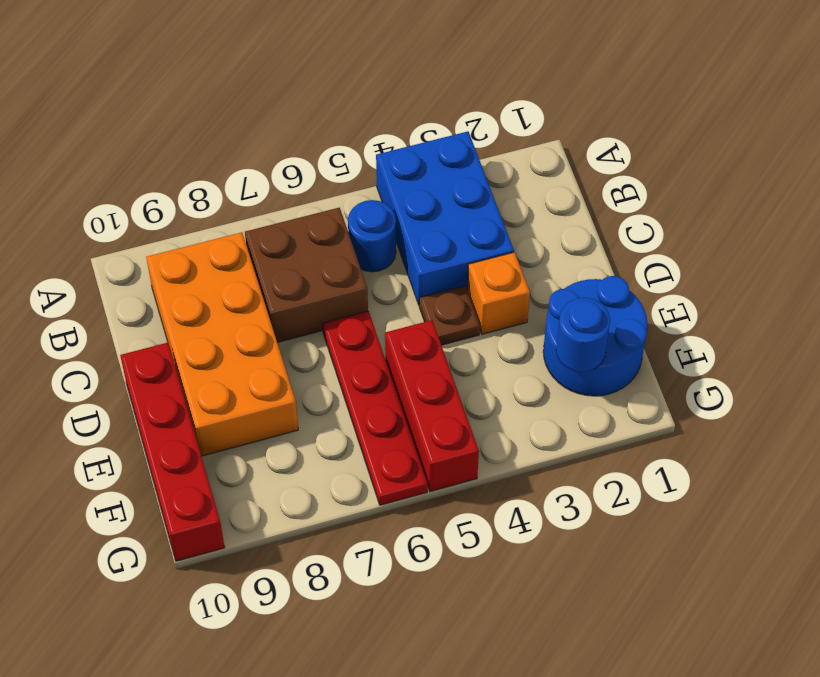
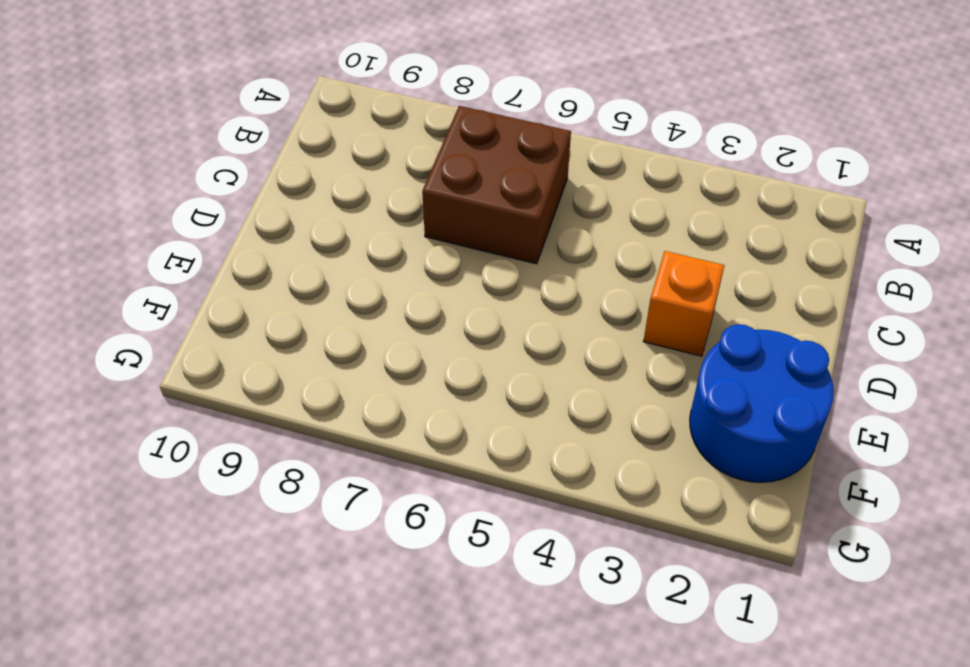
none -> blue brick A3:C4 level 1
none -> blue round brick B5 level 1

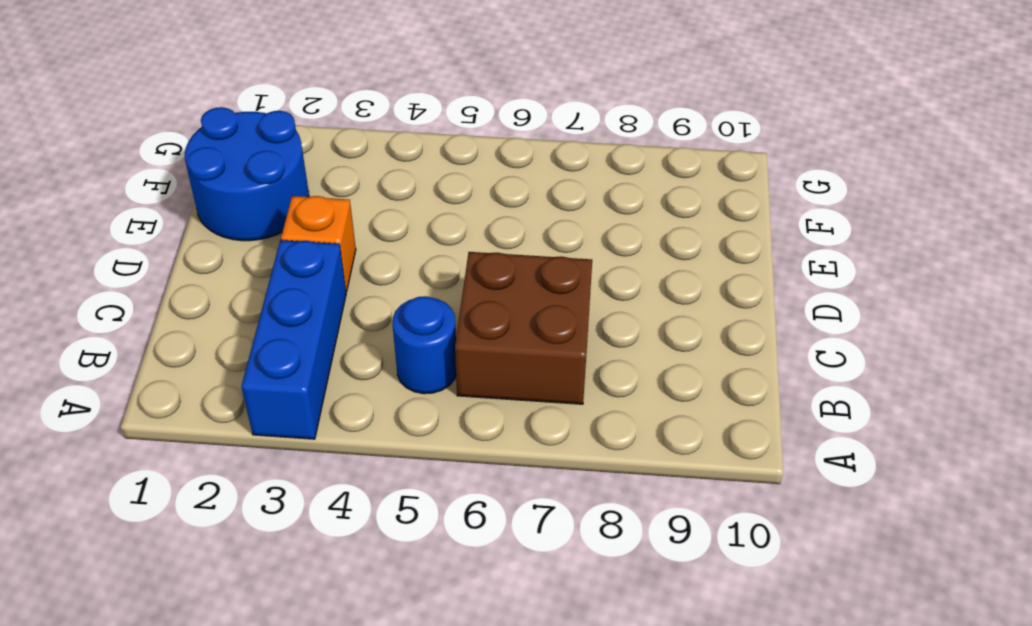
blue brick A3:C3 level 1 -> blue brick A3:C4 level 1
none -> orange brick B8:E9 level 1
none -> brown plate D4 level 1

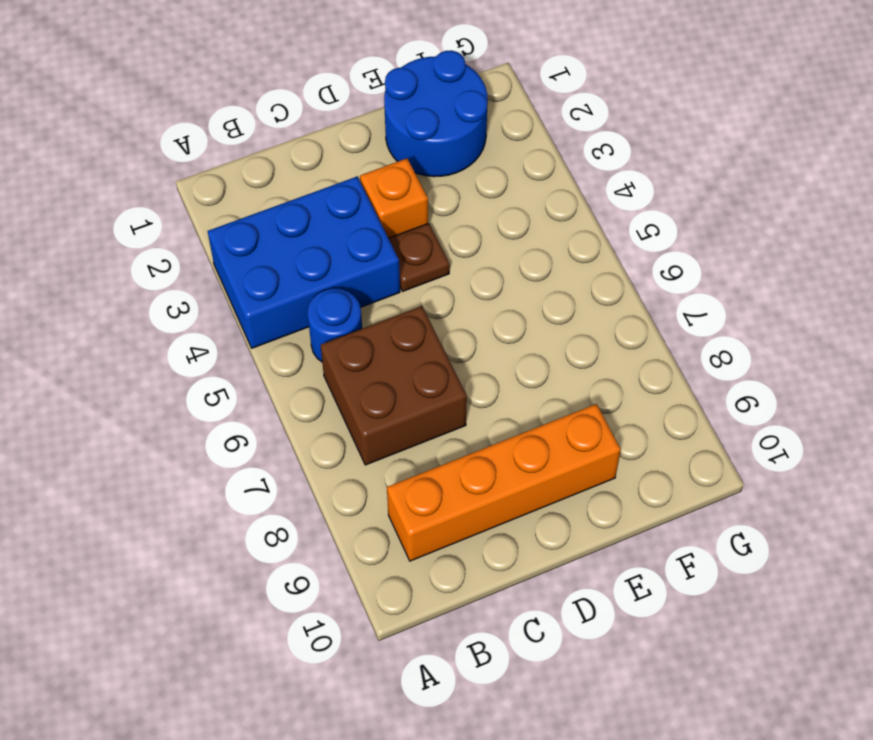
orange brick B9:E9 level 1 -> orange brick B8:E9 level 1
none -> red plate D6:G6 level 1
none -> red brick D10:G10 level 1

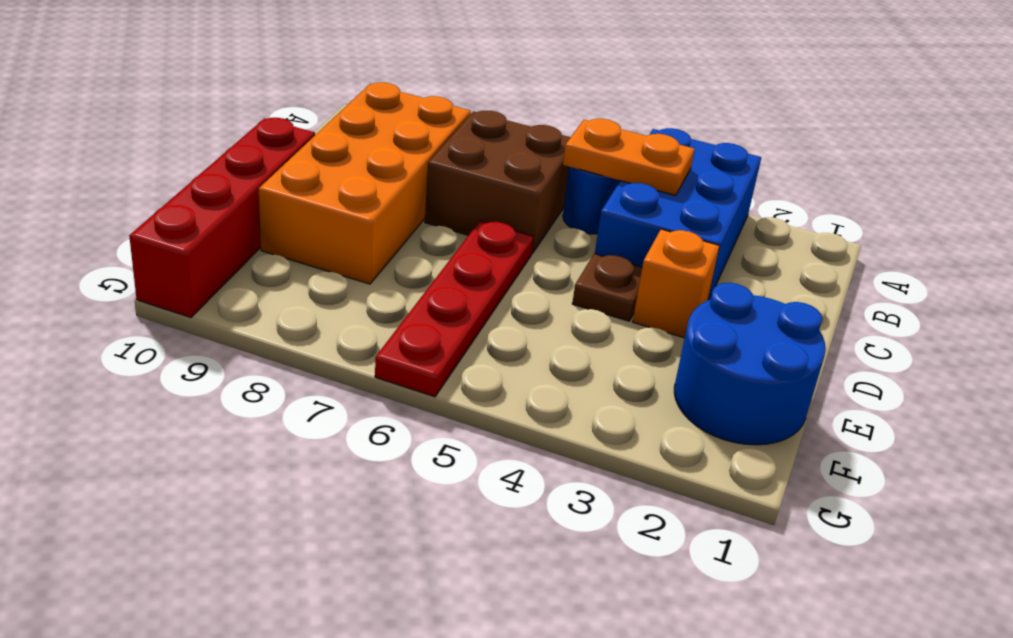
orange plate B4:B5 level 2 -> none
none -> red brick E5:G5 level 1
none -> blue round brick F2 level 2

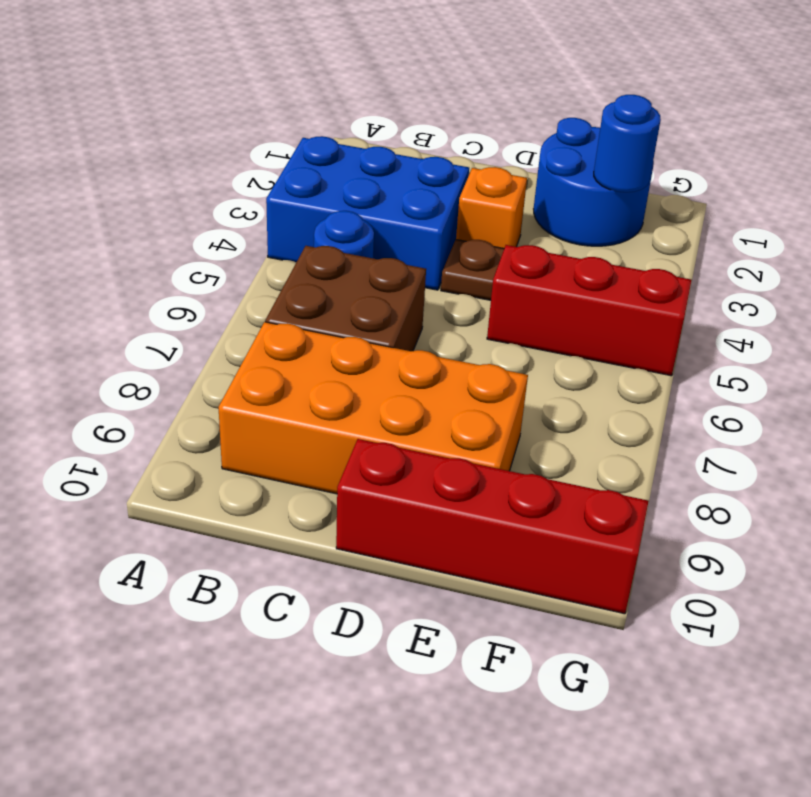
none -> red plate D6:G6 level 1

